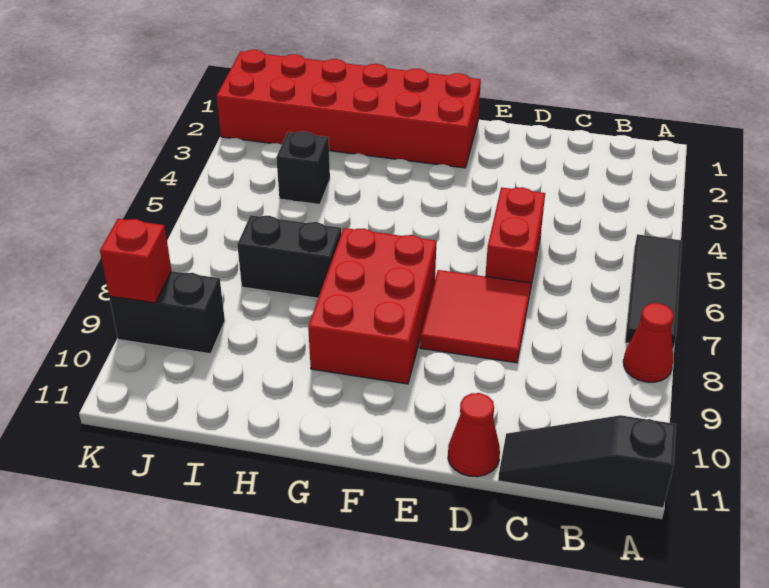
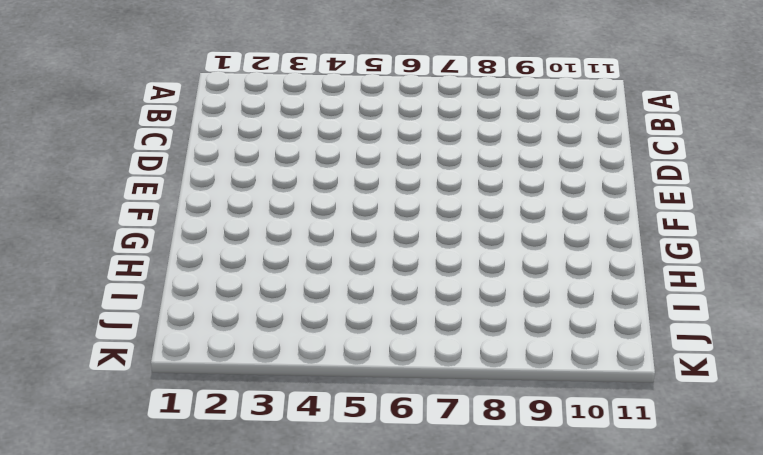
none -> black tile A5:A7 level 1
none -> red cone A8 level 1
none -> black slope A11:C11 level 1 top A

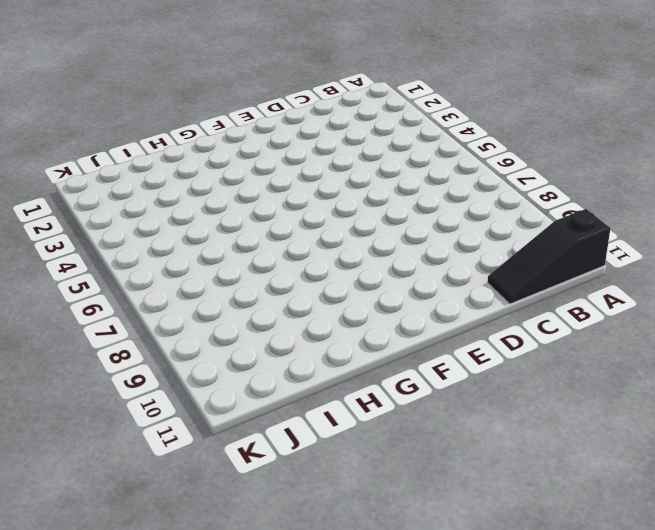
none -> black tile A5:A7 level 1
none -> red cone A8 level 1
none -> red brick D5:D6 level 1

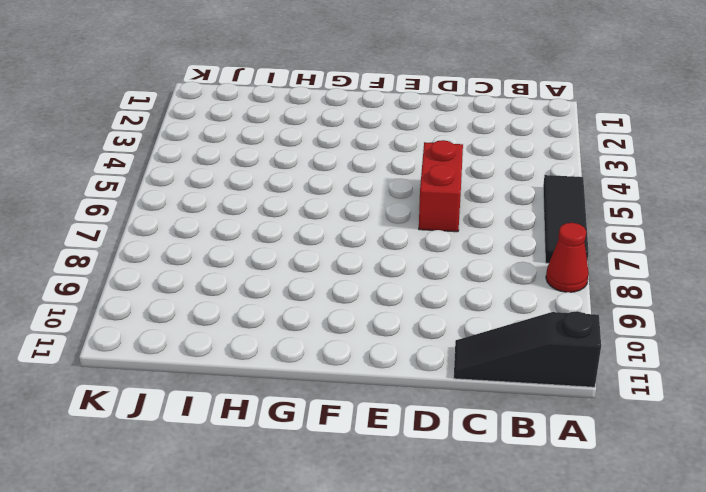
none -> red tile D7:E8 level 1
none -> red cone D11 level 1
none -> red brick F1:K2 level 1

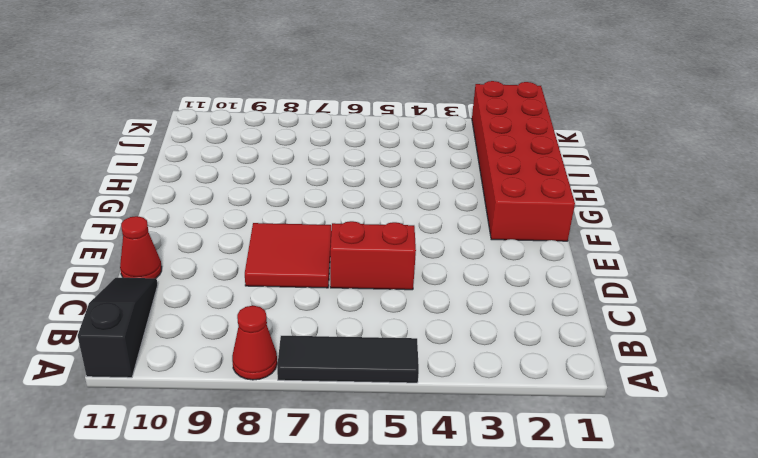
none -> red brick F7:G9 level 1
none -> black brick H7:I7 level 1
none -> black brick I4 level 1

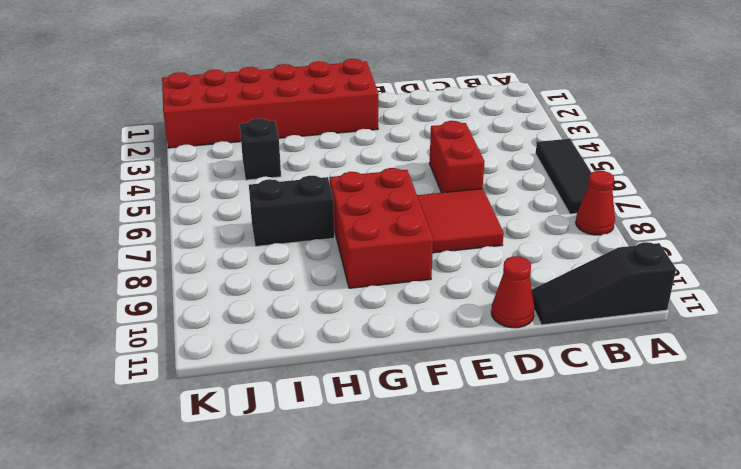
none -> black brick J9:K9 level 1
none -> red brick K9 level 2

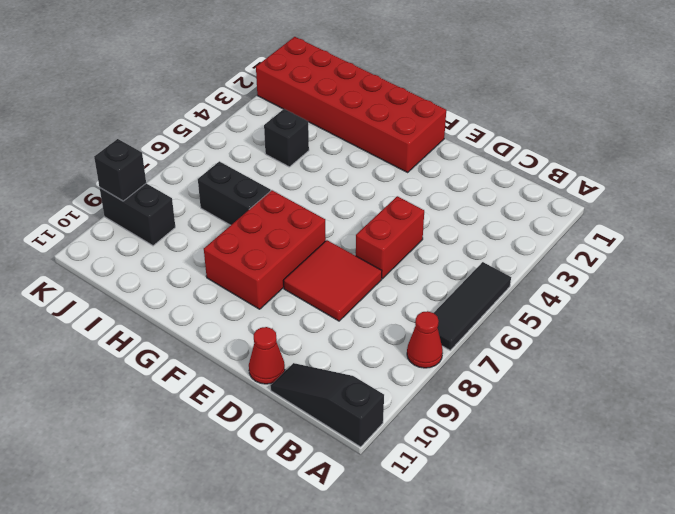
black brick K9 level 2 -> red brick K9 level 2

